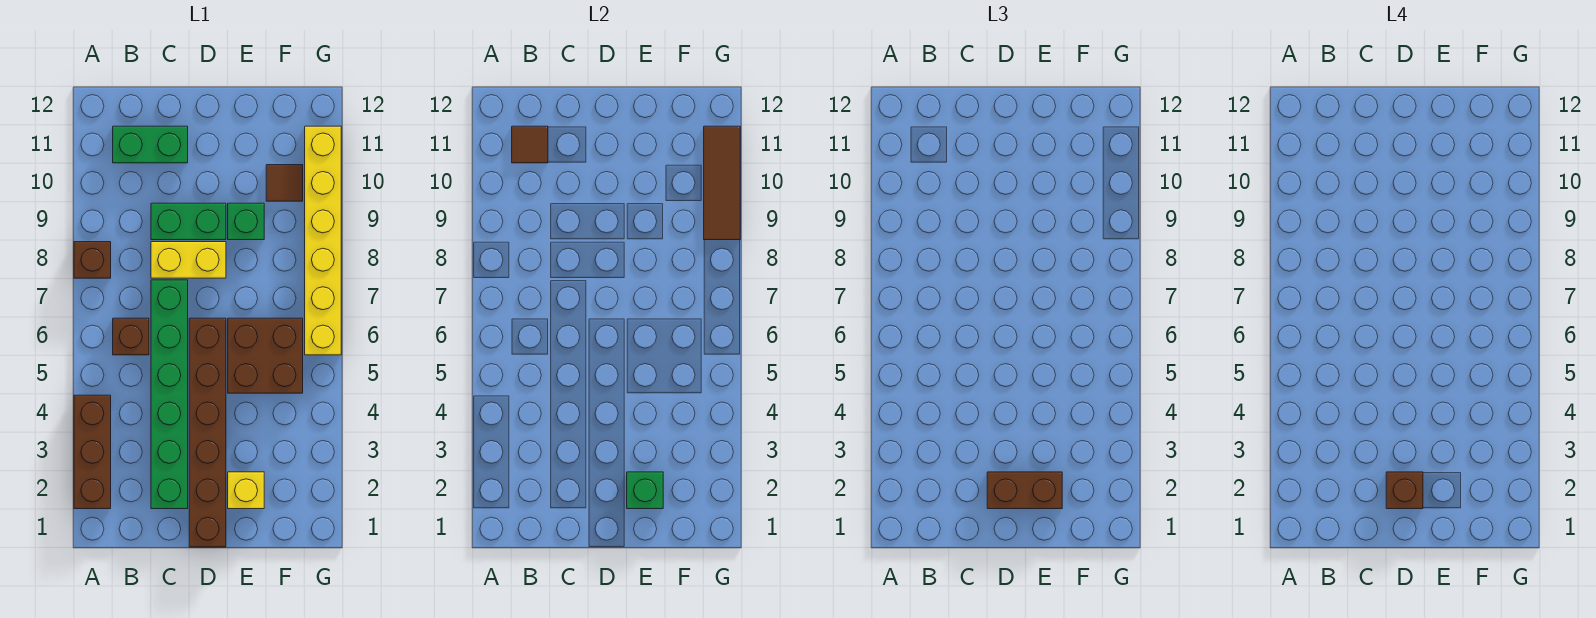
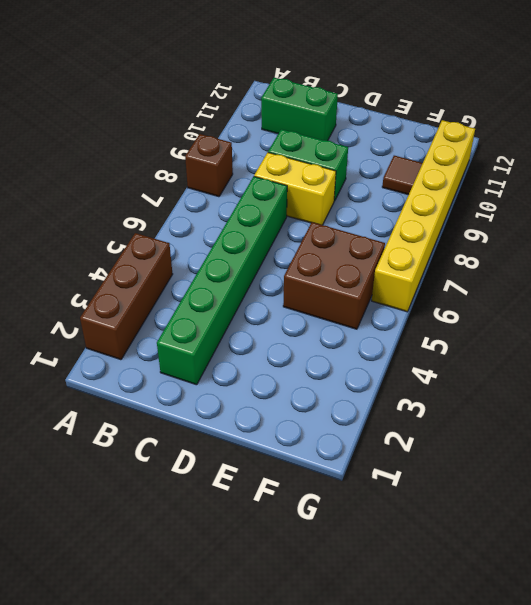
none -> brown brick B6 level 1
none -> brown brick D1:D6 level 1
none -> yellow brick E2 level 1

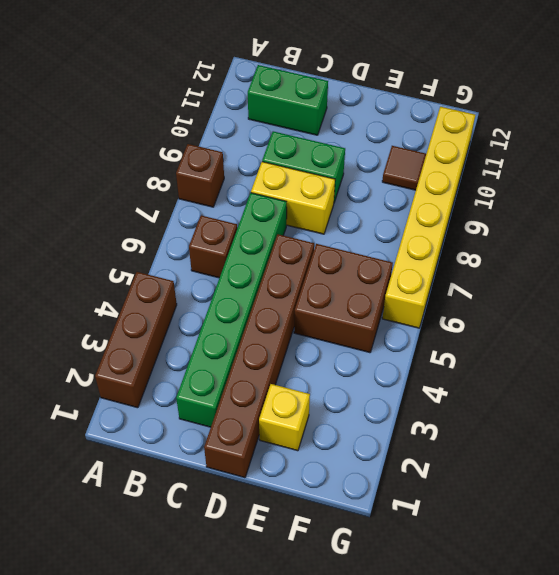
none -> green brick E9 level 1
none -> brown tile B11 level 2
none -> green brick E2 level 2

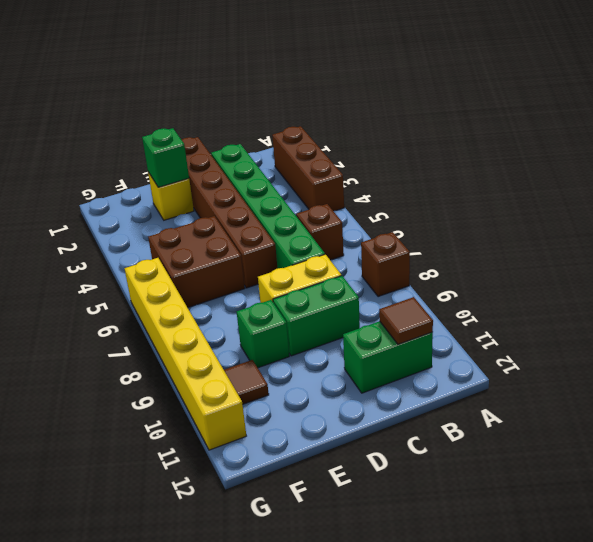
none -> brown tile G9:G11 level 2
none -> brown brick D2:E2 level 3
none -> brown brick D2 level 4

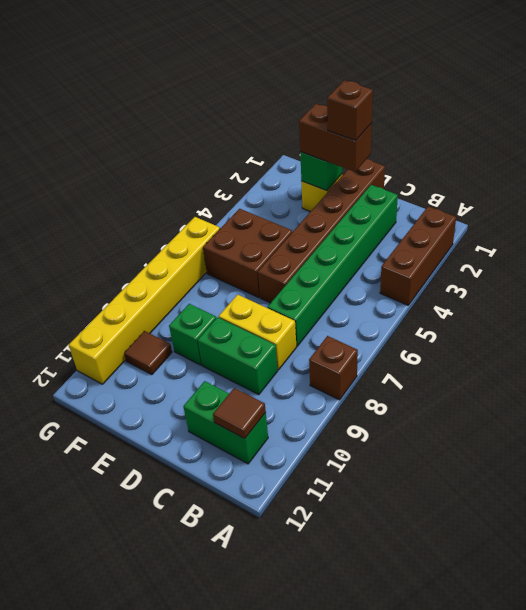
none -> brown brick B6 level 1
none -> brown tile G9:G11 level 2

